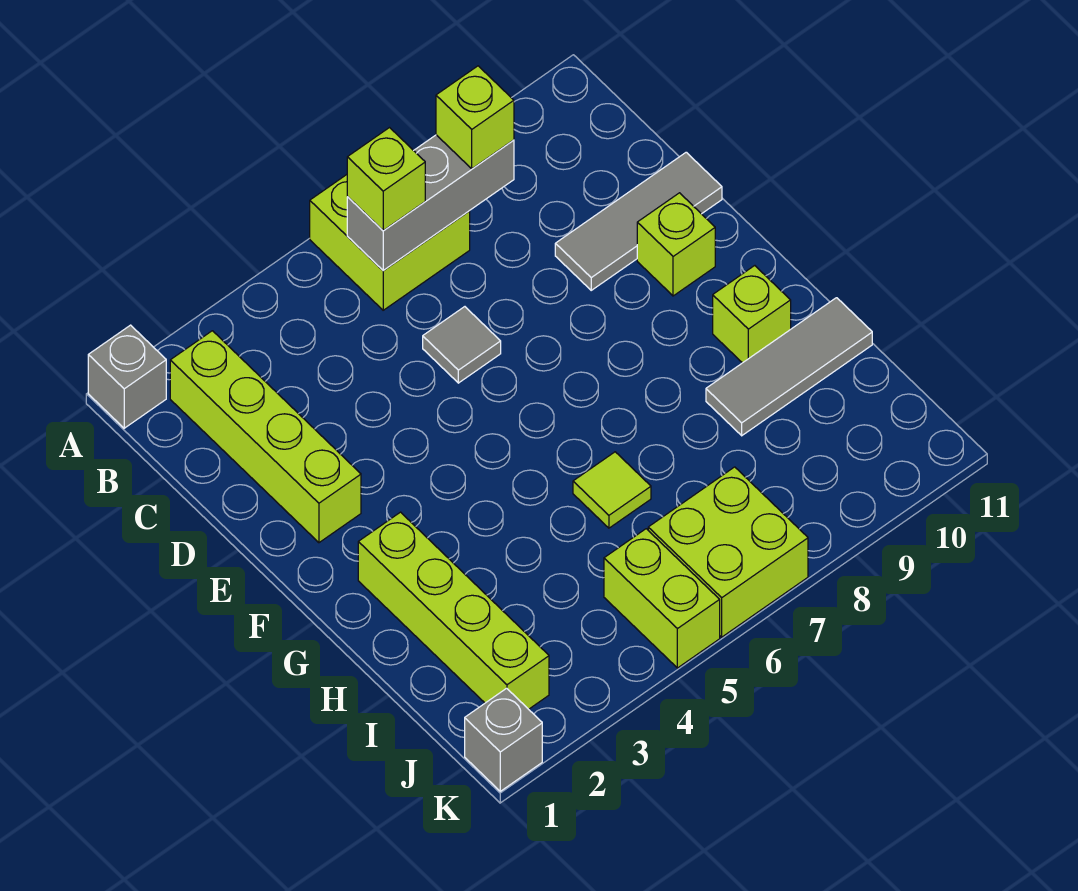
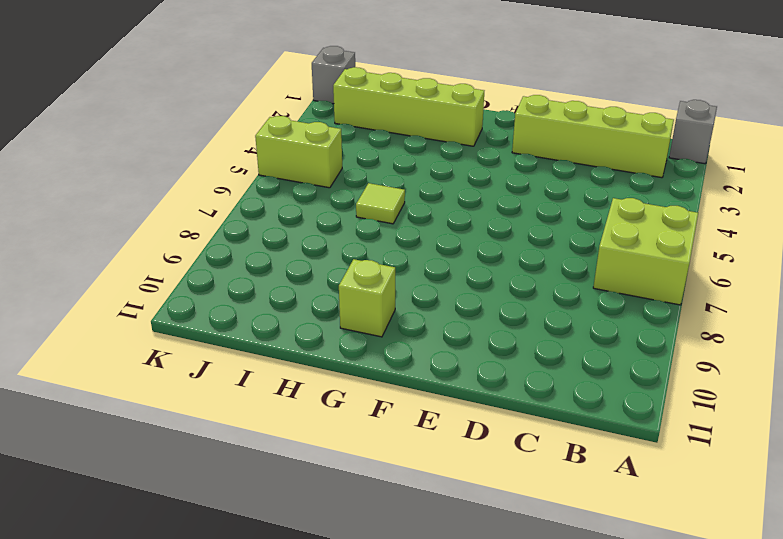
none -> grey tile D6 level 1
none -> grey tile D9:D11 level 1
none -> lime brick E10 level 1

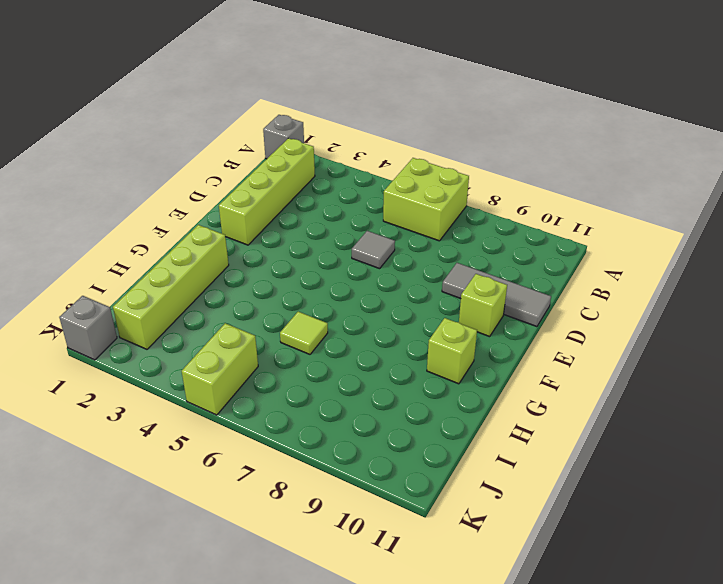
none -> grey tile H9:H11 level 1
none -> lime brick J6:K7 level 1
none -> grey brick B6:B8 level 2

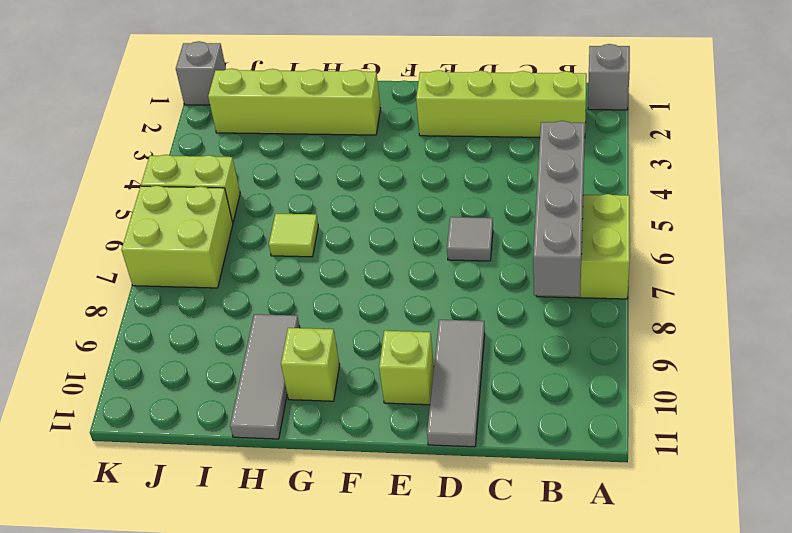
grey brick B5:B8 level 2 -> grey brick B6:B8 level 2
none -> lime brick B6 level 3
none -> lime brick B8 level 3

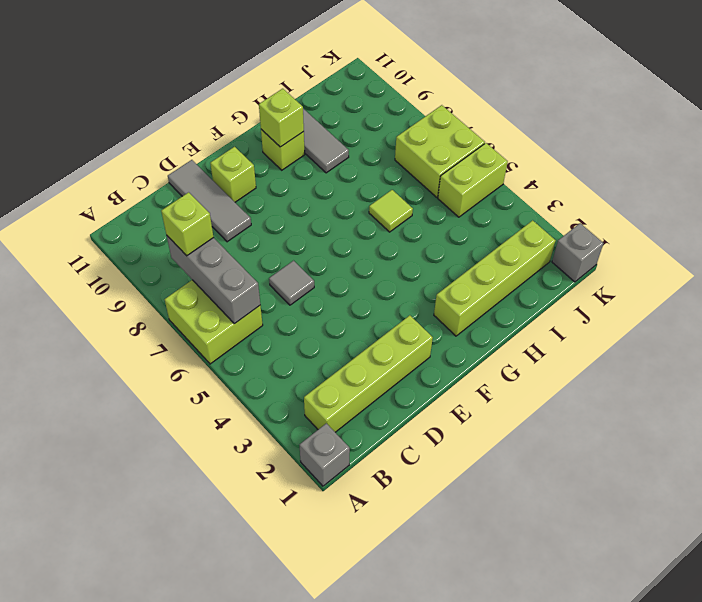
lime brick G10 level 2 -> lime brick B6 level 3

